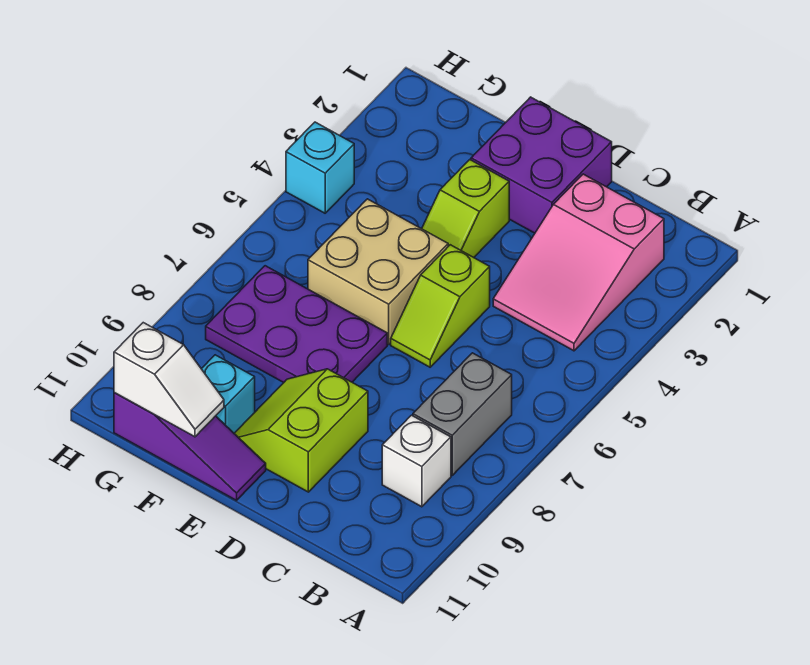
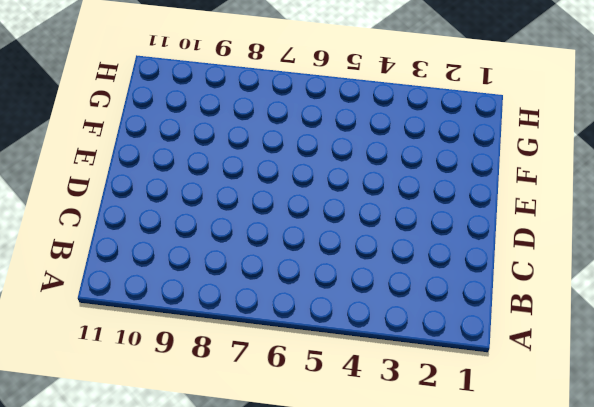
none -> pink slope B2:C4 level 1 top 2
none -> grey brick B7:B8 level 1
none -> white brick B9 level 1

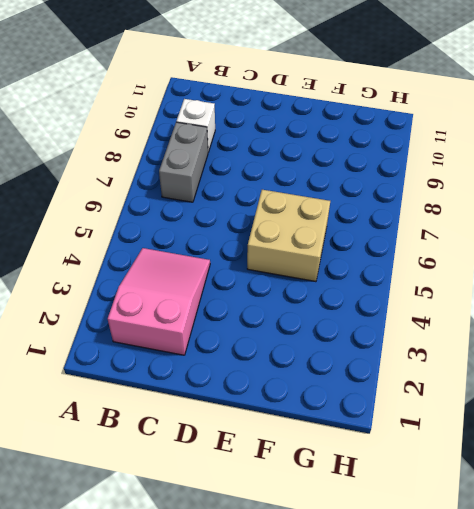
none -> purple brick D1:E2 level 1
none -> lime slope D5:D6 level 1 top 5
none -> lime slope D9:E10 level 1 top D

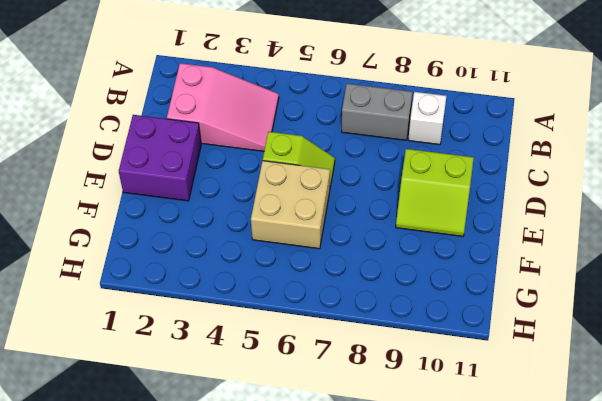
none -> lime slope E3:E4 level 1 top 3
none -> purple plate E7:G8 level 1
none -> purple slope E11:G11 level 1 top G

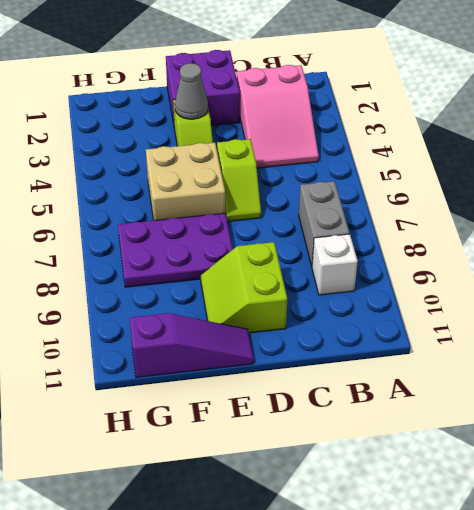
grey cone E3 level 2 -> none
none -> cyan brick F10 level 1
none -> cyan brick H4 level 1
none -> white slope F11:G11 level 2 top G

